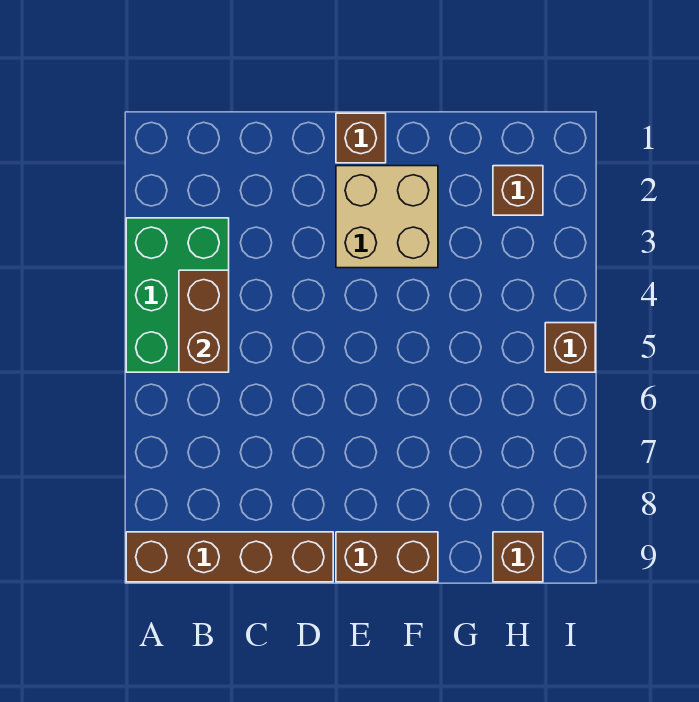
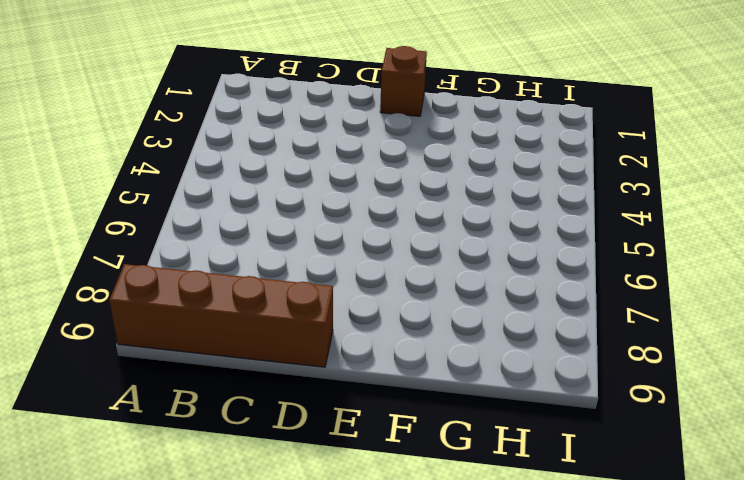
none -> green brick A3:B5 level 1
none -> tan brick E2:F3 level 1

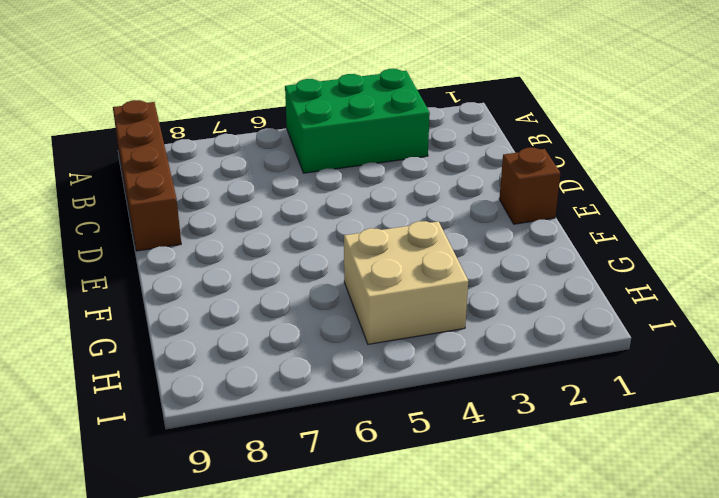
tan brick G4:H5 level 1 -> tan brick E2:F3 level 1
none -> brown brick E9:F9 level 1
none -> brown brick H2 level 1

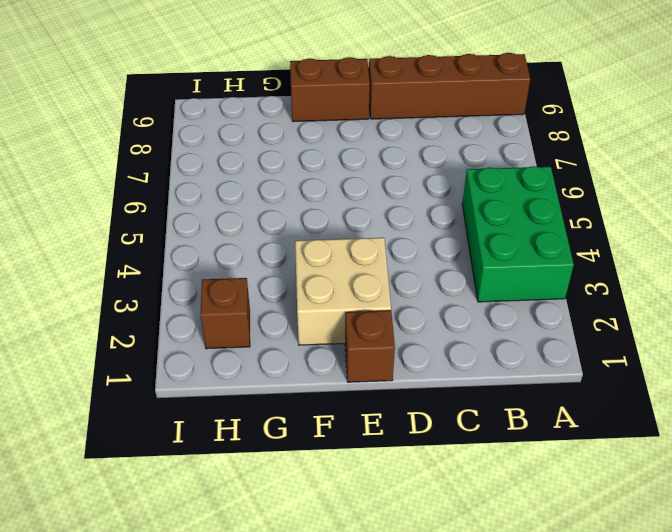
none -> brown brick H9 level 1
none -> brown brick I5 level 1

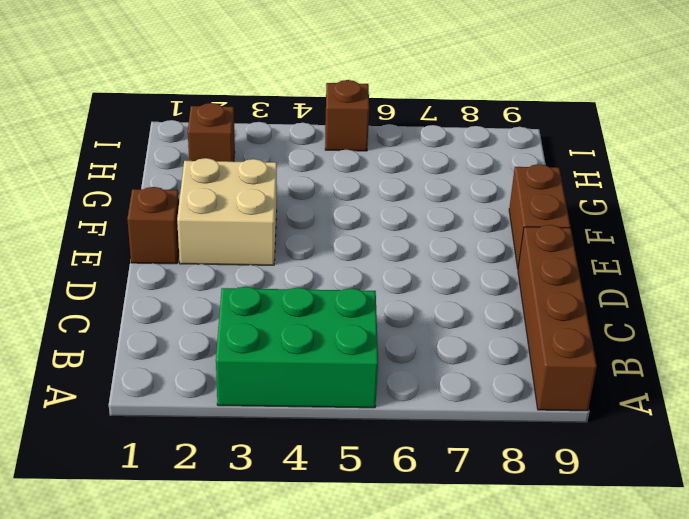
none -> brown brick H9 level 1
none -> brown brick B4:B5 level 2

